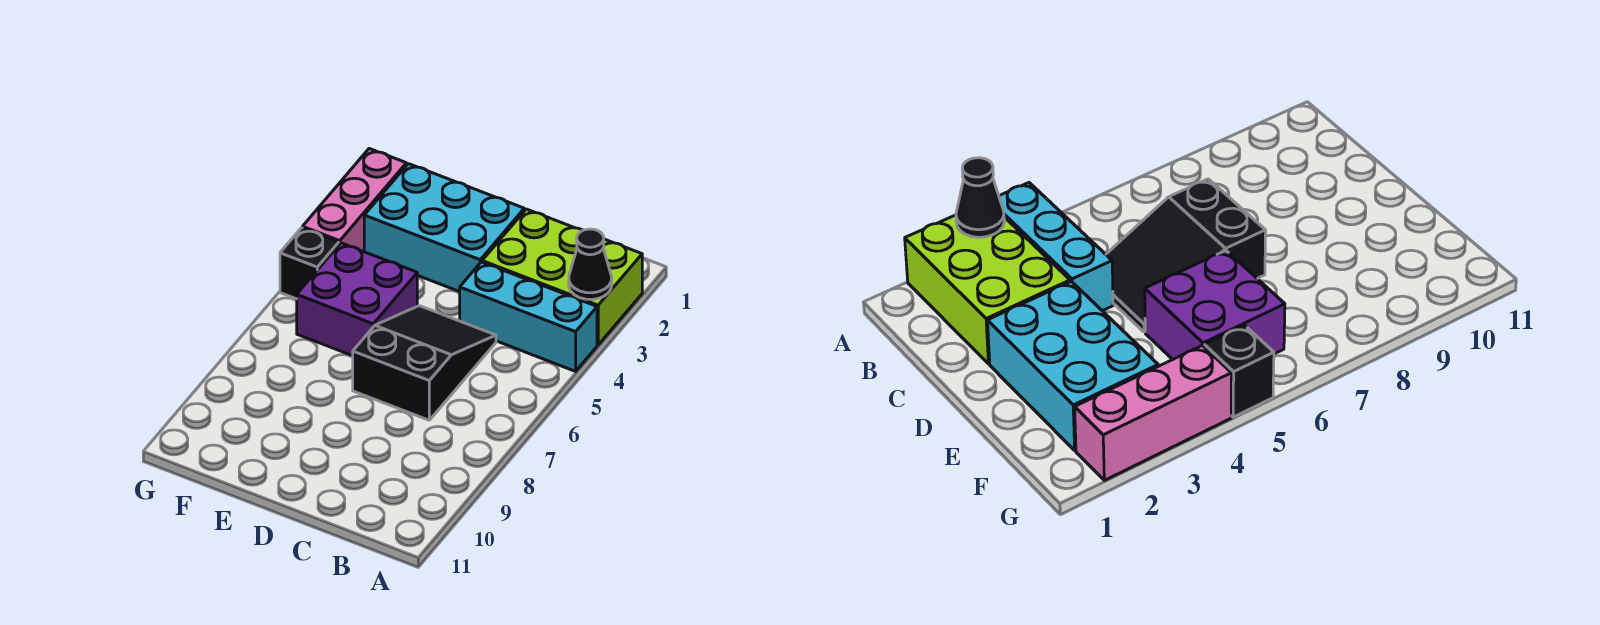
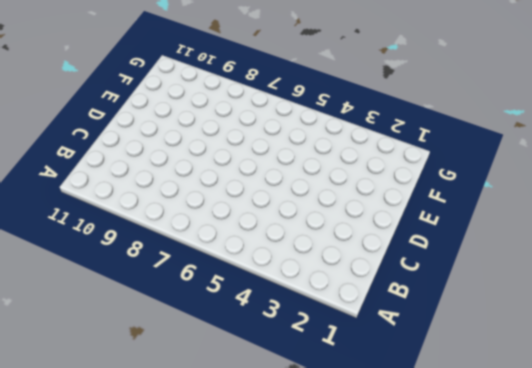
none -> lime brick A2:C3 level 1
none -> cyan brick A4:C4 level 1

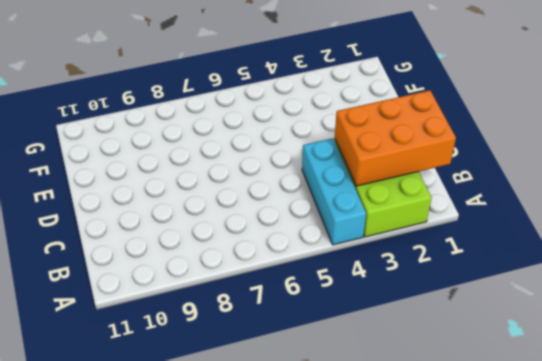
orange brick B1:C3 level 2 -> none
none -> black slope C5:D7 level 1 top 7
none -> cyan brick D2:F3 level 1

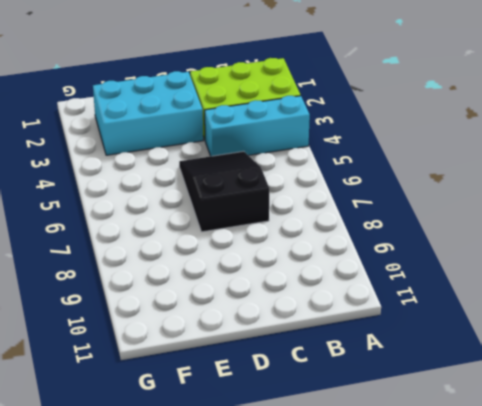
none -> purple brick E5:F6 level 1
none -> pink brick G2:G4 level 1

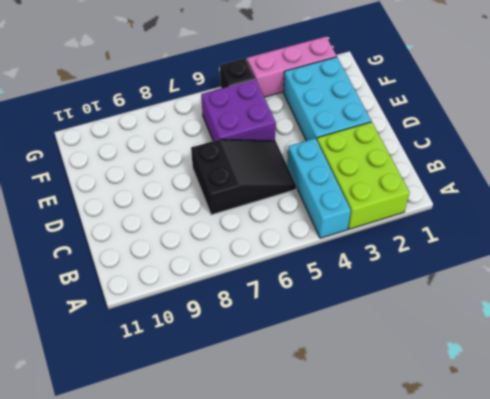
none -> black cone A3 level 2

